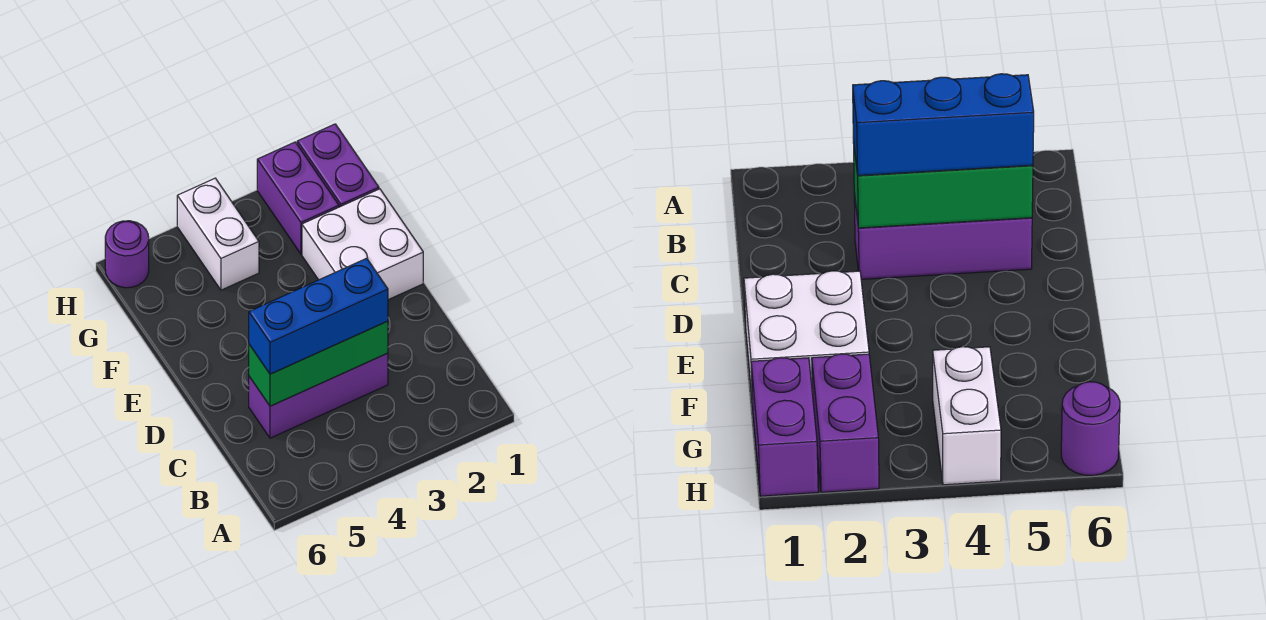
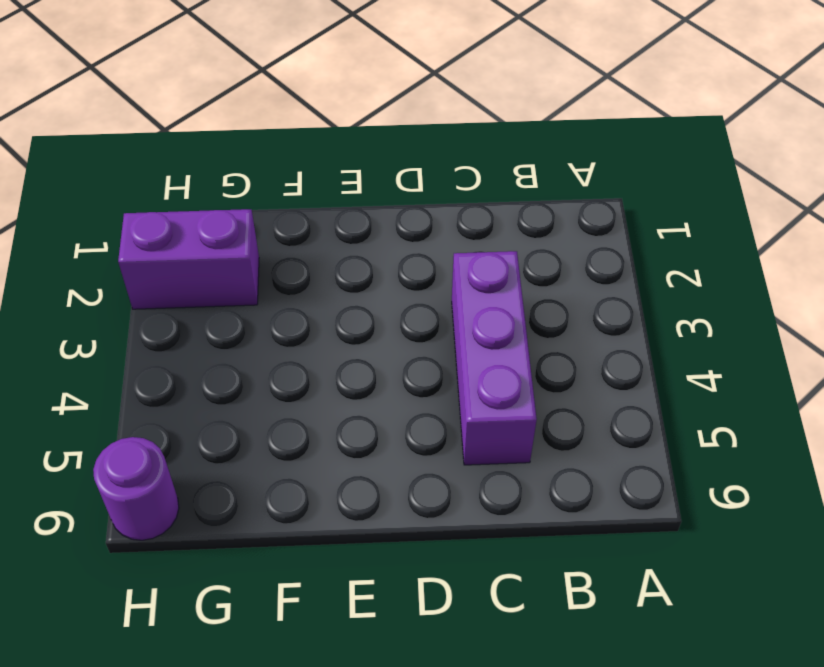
none -> white brick E1:F2 level 1
none -> purple brick G1:H1 level 1

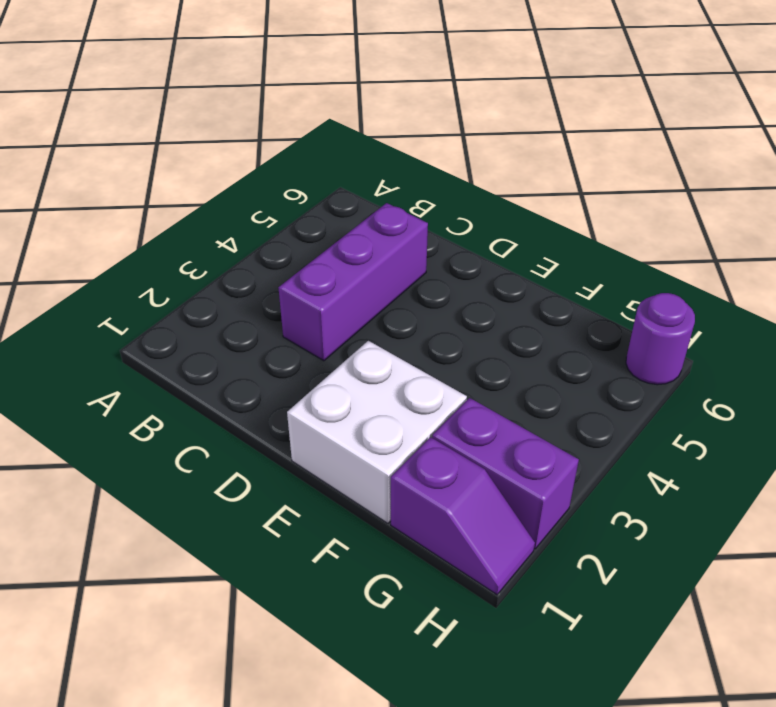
purple slope G1:H1 level 1 top G -> purple brick G1:H1 level 1
none -> white brick G4:H4 level 1
none -> green brick C3:C5 level 2

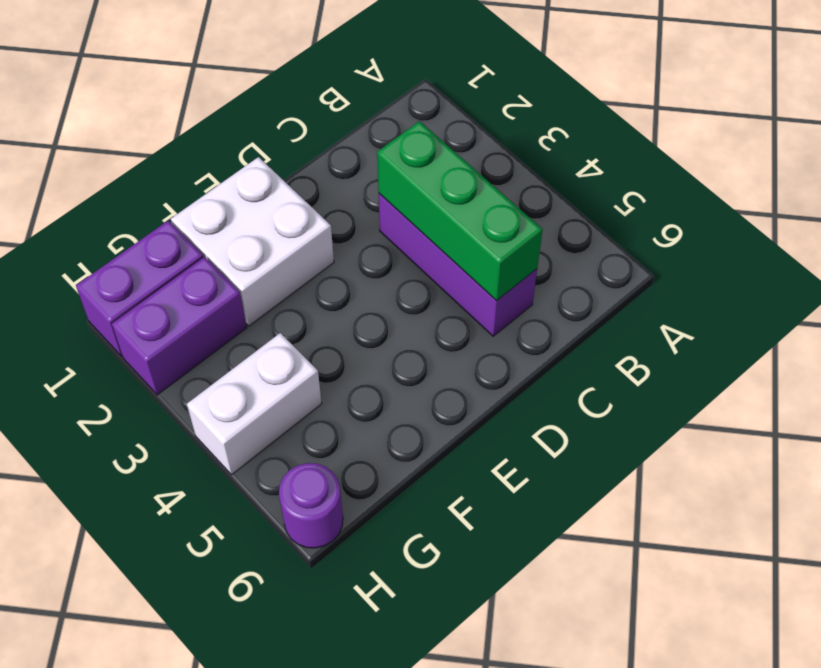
none -> blue brick C3:C5 level 3

